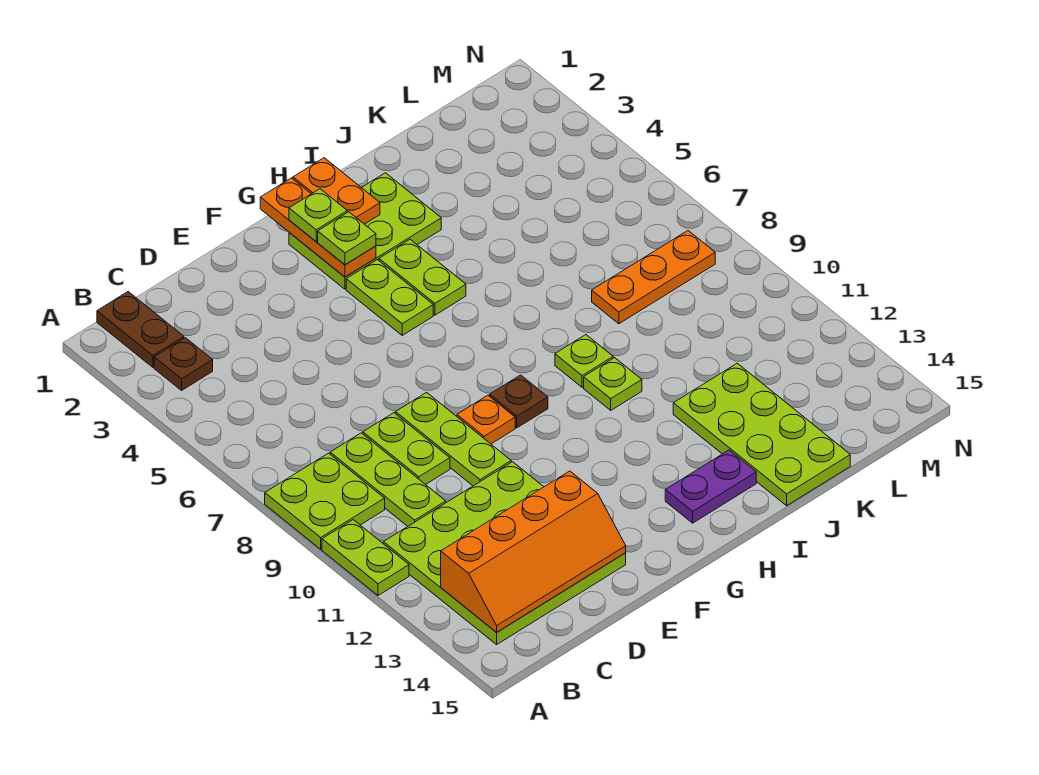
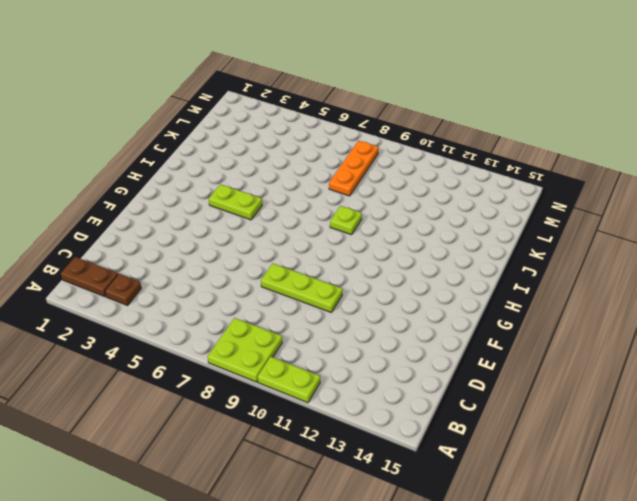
none -> lime plate B11:E14 level 1
none -> lime plate C8:C10 level 1
none -> lime plate D8:D9 level 1

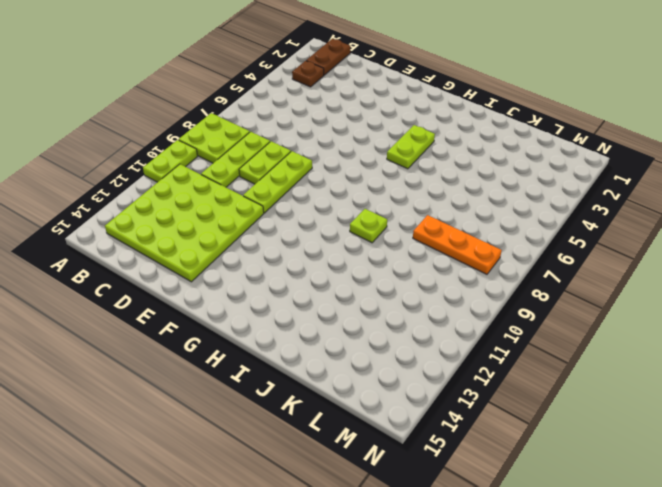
none -> orange plate F9 level 1
none -> lime plate G2:I3 level 1
none -> lime plate G4:G5 level 1

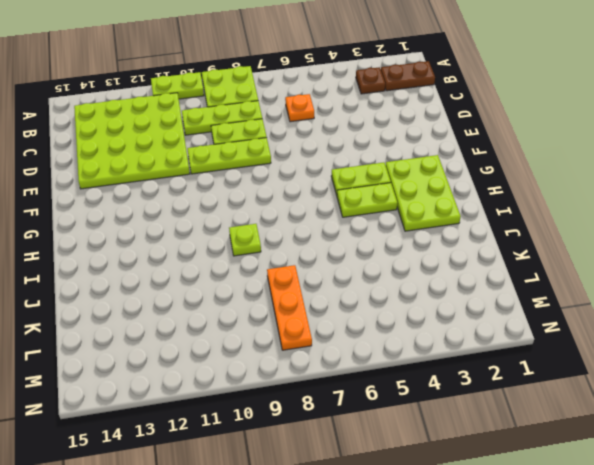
orange plate C6 level 1 -> orange plate F9 level 1
none -> brown plate G9 level 1
none -> purple plate H14:I14 level 1
none -> lime plate I10 level 1

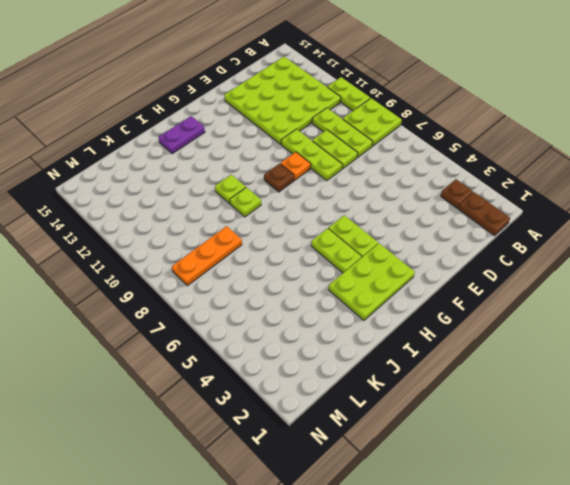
none -> lime plate J12:K15 level 1
none -> orange slope B13:E14 level 2 top 13
none -> orange plate G1:G3 level 2

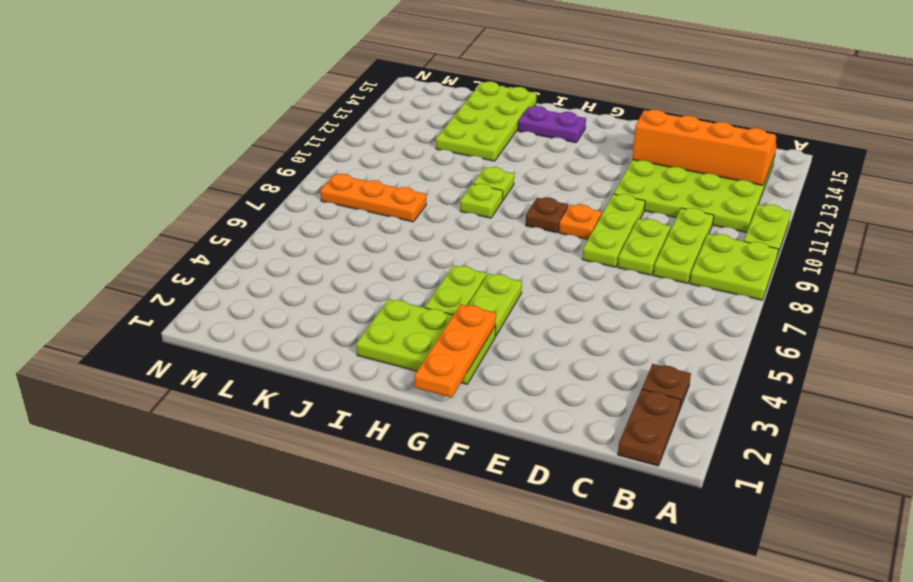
none -> orange plate H1:H2 level 2
none -> lime plate G2 level 3
none -> lime plate G3 level 3

